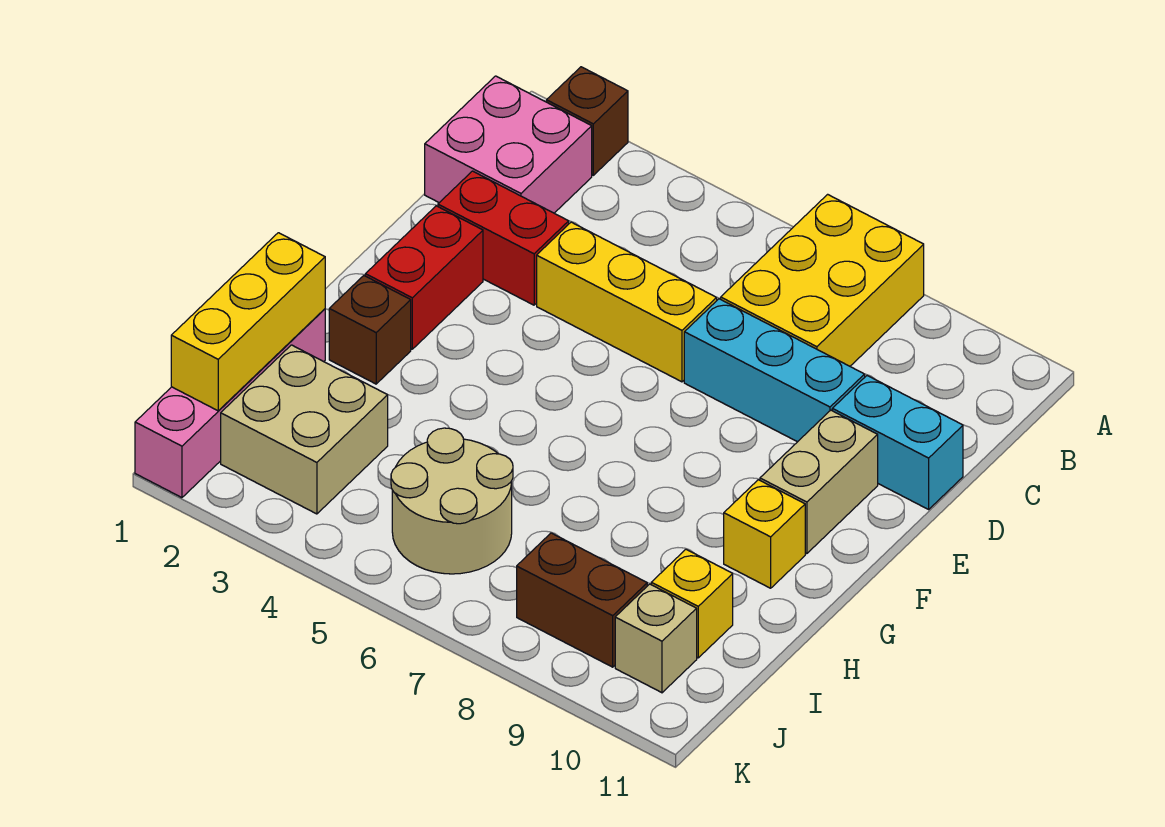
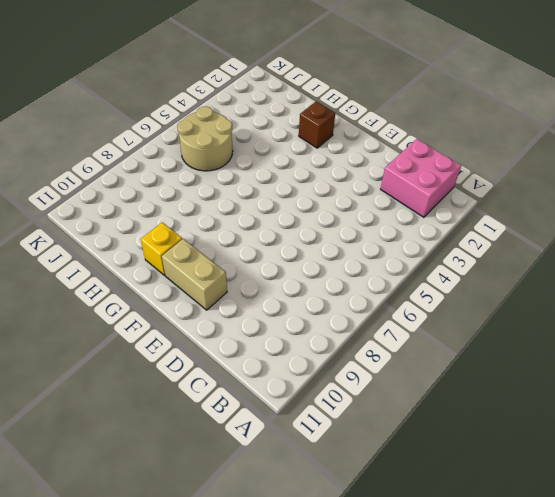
none -> brown brick A2 level 1
none -> yellow brick A7:C8 level 1
none -> red brick D2:D3 level 1

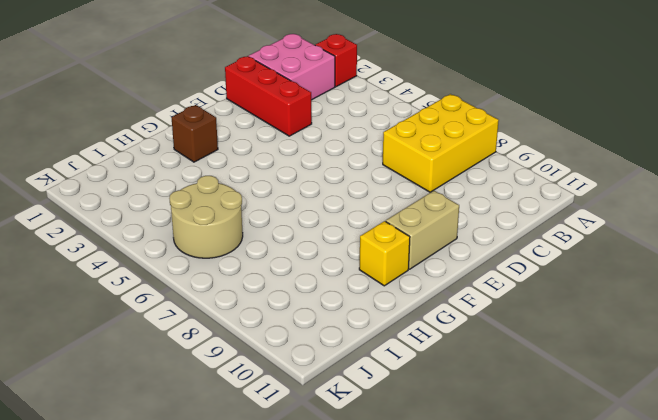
red brick A2 level 1 -> brown brick A2 level 1
red brick D1:D3 level 1 -> red brick D2:D3 level 1
none -> yellow brick D4:D6 level 1
none -> cyan brick D7:D9 level 1
none -> cyan brick D10:D11 level 1

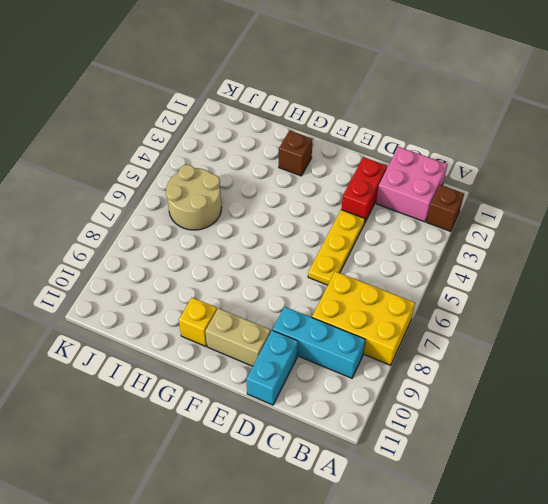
cyan brick B9:D9 level 1 -> cyan brick D7:D9 level 1
yellow plate D4:D6 level 1 -> yellow brick D4:D6 level 1
none -> red brick E2:F2 level 1
none -> pink brick H1:K1 level 1
none -> tan brick I2:J3 level 1

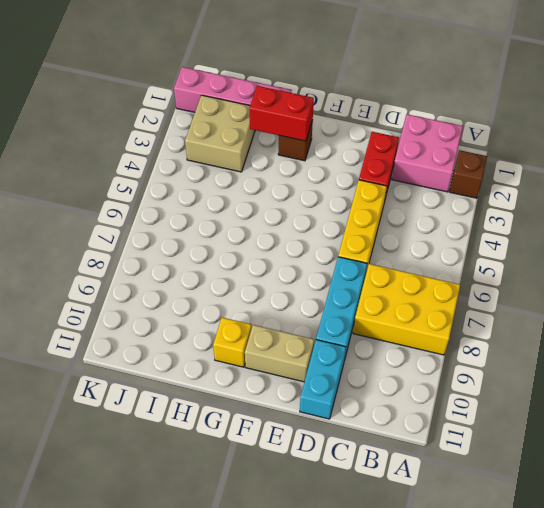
red brick G2:H2 level 2 -> red brick E2:F2 level 1
none -> tan round brick I5:J6 level 1
none -> yellow brick I10 level 1
none -> brown brick J8:J9 level 1

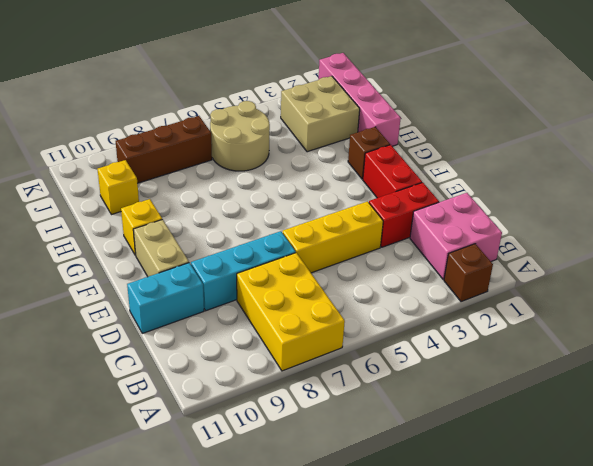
brown brick J7:J9 level 1 -> brown brick J8:J9 level 1
none -> tan brick J10 level 1
none -> yellow brick H1:J1 level 2

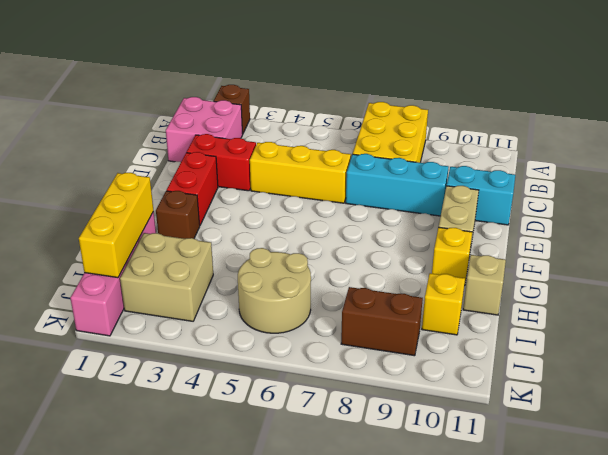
tan brick H11 level 1 -> tan brick J10 level 1

